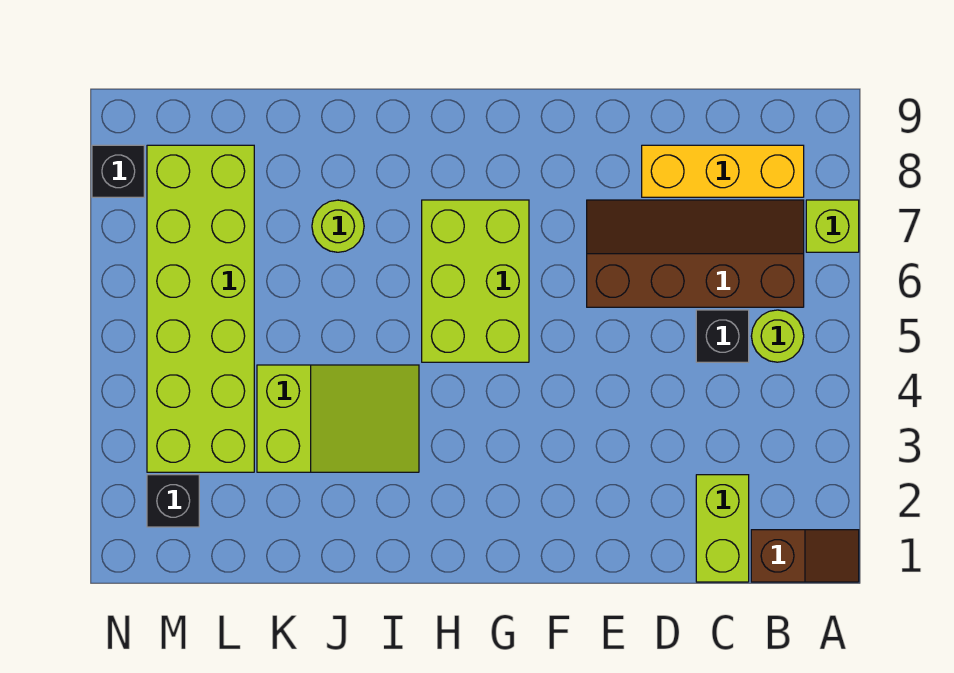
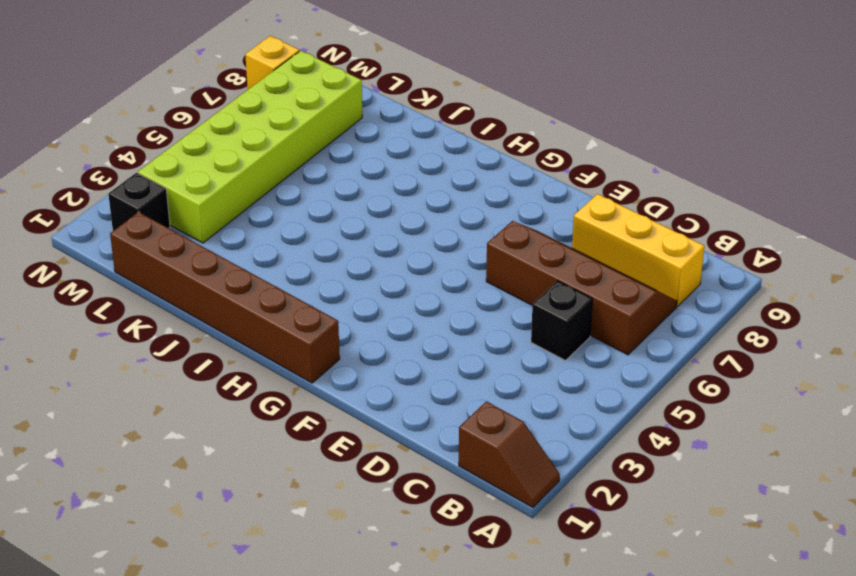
brown brick G1:L1 level 1 -> none
yellow brick N8 level 1 -> black brick N8 level 1
none -> lime brick A7 level 1
none -> lime round brick B5 level 1
none -> lime brick C1:C2 level 1

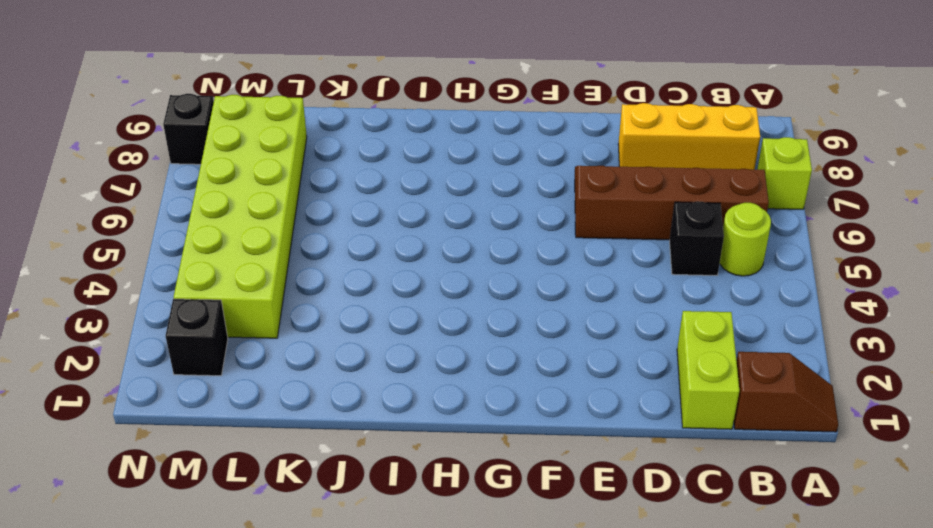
none -> lime brick G5:H7 level 1
none -> lime slope I3:K4 level 1 top K
none -> lime round brick J7 level 1

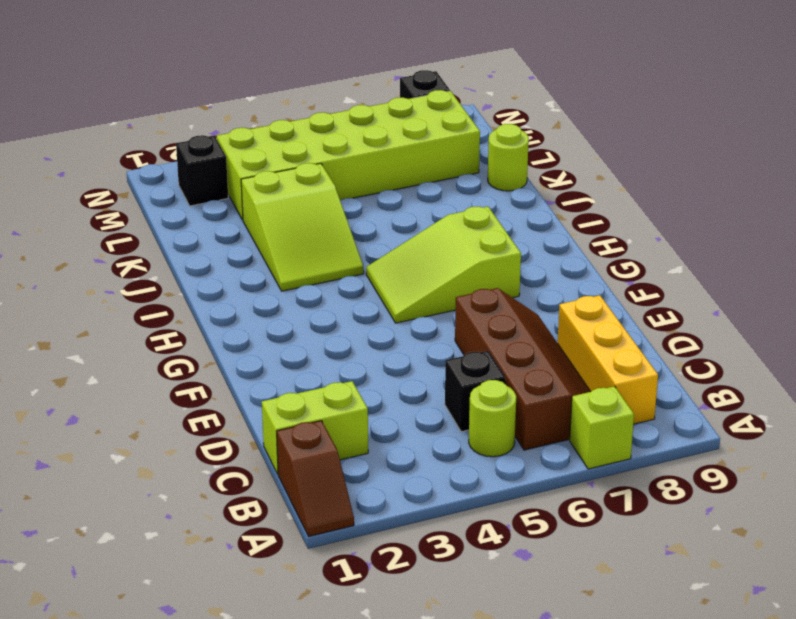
lime slope G5:H7 level 1 top 7 -> lime brick G5:H7 level 1
lime round brick K9 level 1 -> lime round brick J7 level 1

